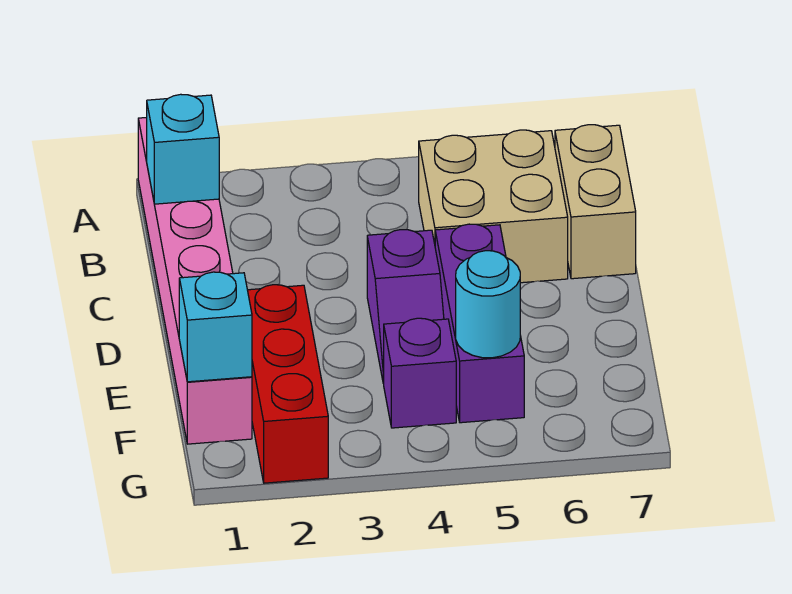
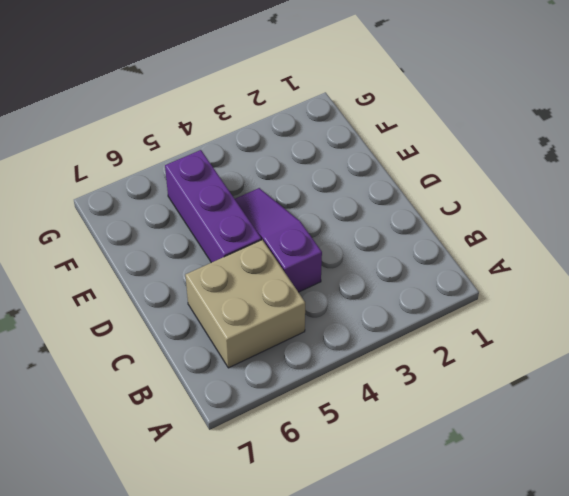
purple slope C4:E4 level 1 top C -> purple slope D4:E4 level 1 top D
none -> pink brick A1:F1 level 1
none -> tan brick B7:C7 level 1

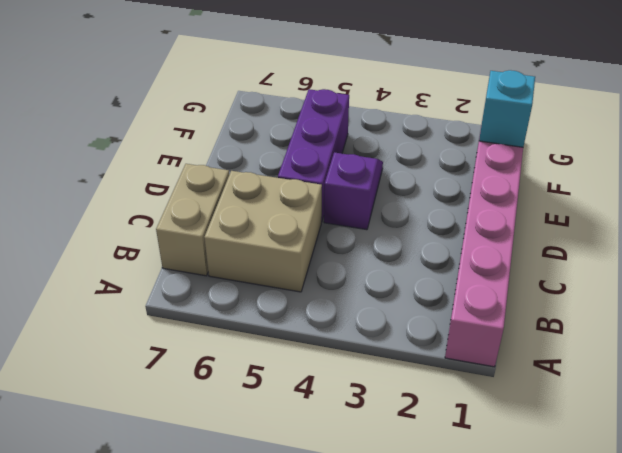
none -> red brick E2:G2 level 1
none -> purple brick F4 level 1

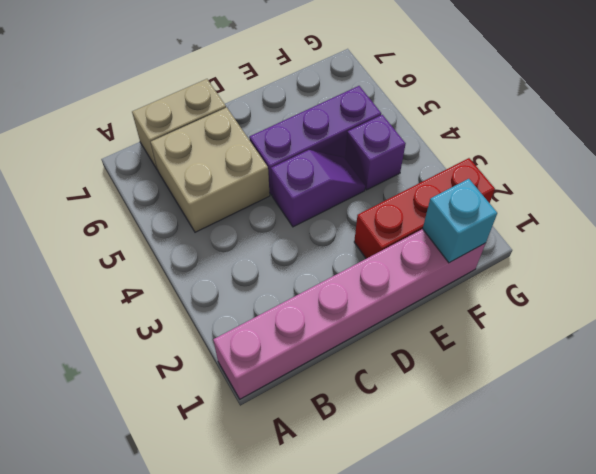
none -> cyan brick B1 level 2
none -> cyan round brick F5 level 2

